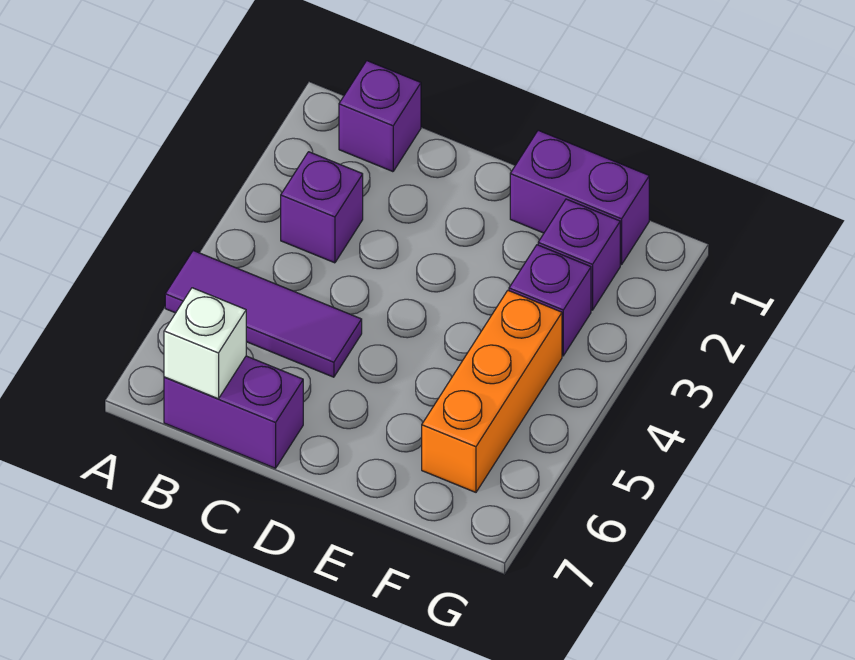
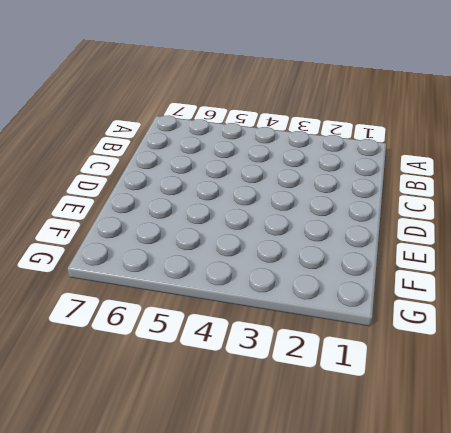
none -> purple tile A5:C5 level 1
none -> purple brick B1 level 1

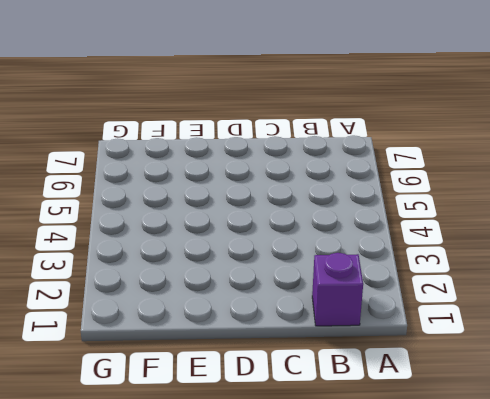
none -> purple tile A5:C5 level 1
none -> purple brick B3 level 1

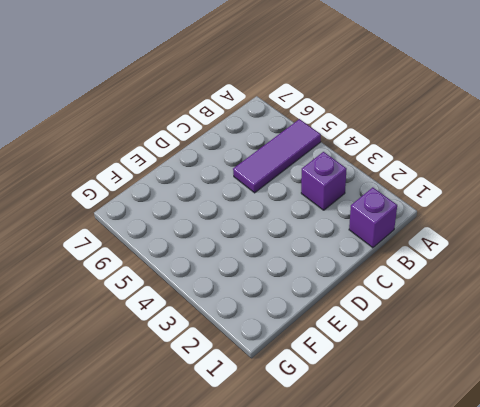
none -> purple brick B7:C7 level 1
none -> purple brick E1:F1 level 1

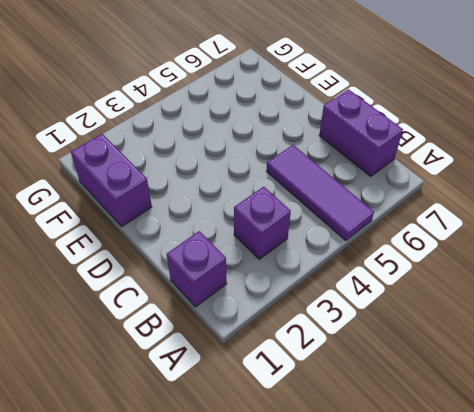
none -> purple brick F2 level 1
none -> purple brick F3 level 1

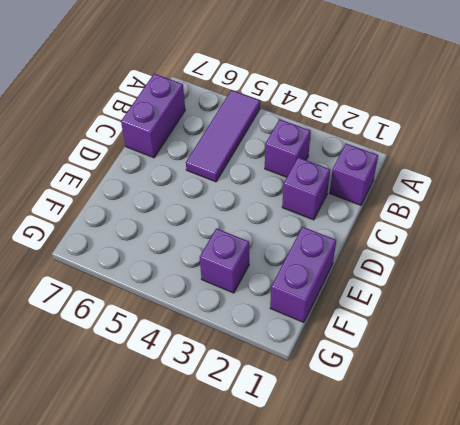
purple brick C2 level 1 -> purple brick F2 level 1
none -> orange brick F4:F6 level 1
none -> white brick B7 level 2

